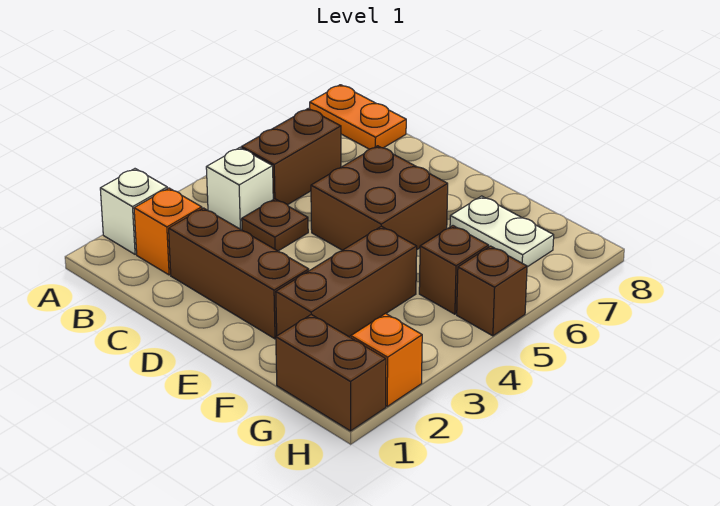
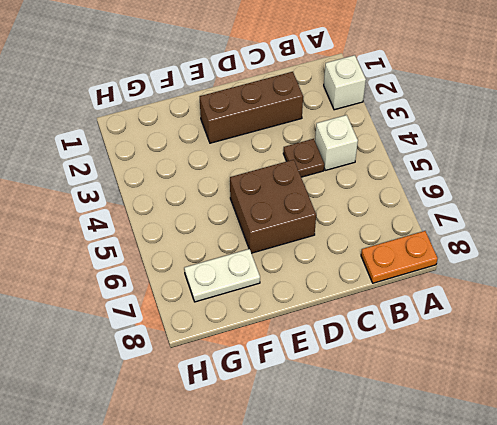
none -> orange brick B2 level 1
none -> brown brick B5:B6 level 1
none -> brown brick F2:F4 level 1

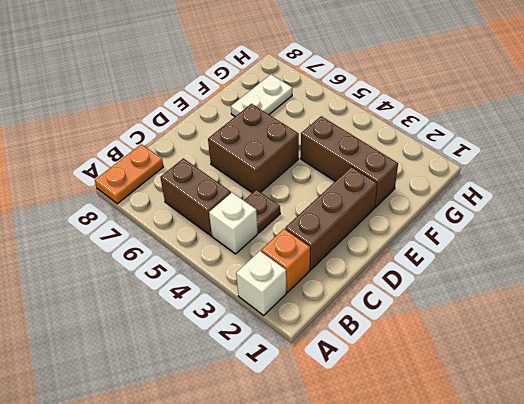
none -> brown brick G1:H1 level 1
none -> brown brick G5 level 1
none -> orange brick H2 level 1

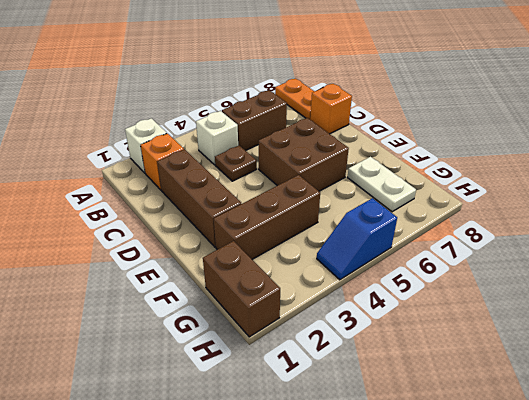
orange brick C8 level 1 -> orange brick H2 level 1
blue slope H4:H5 level 1 top 5 -> brown brick H5 level 1
none -> brown brick G5 level 1

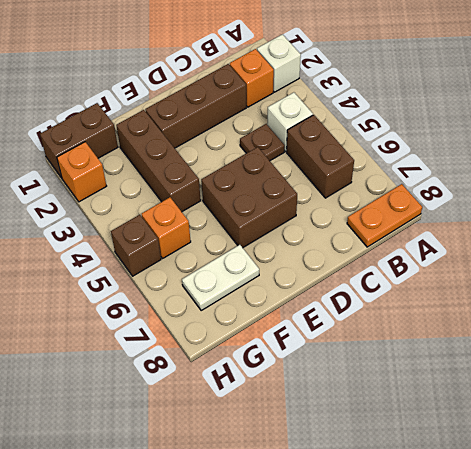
orange brick G5 level 1 -> brown brick G5 level 1

